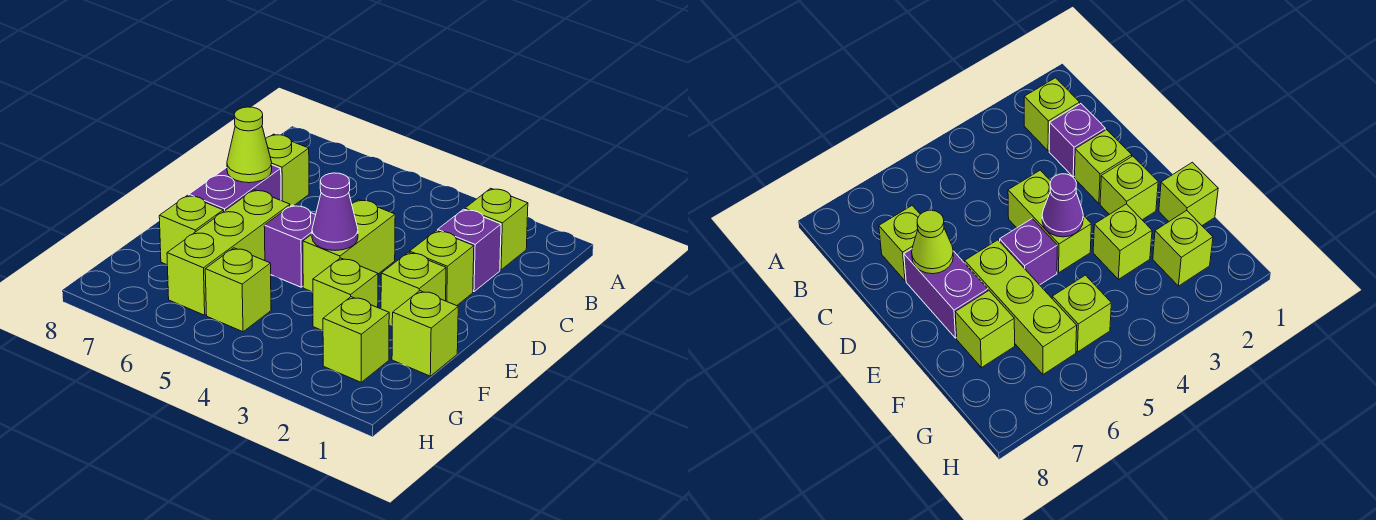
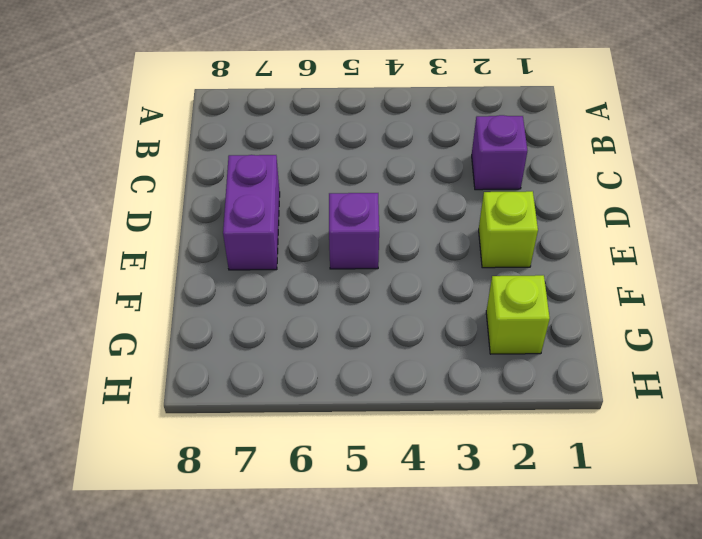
none -> lime brick B2 level 1
none -> lime brick C7 level 1
none -> lime brick D2 level 1

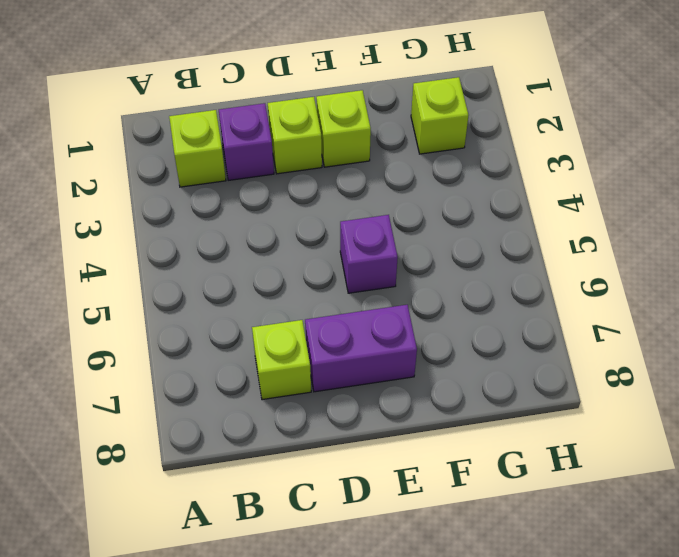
none -> lime brick D4:E4 level 1
none -> lime brick E6:G6 level 1
none -> lime brick F1 level 1

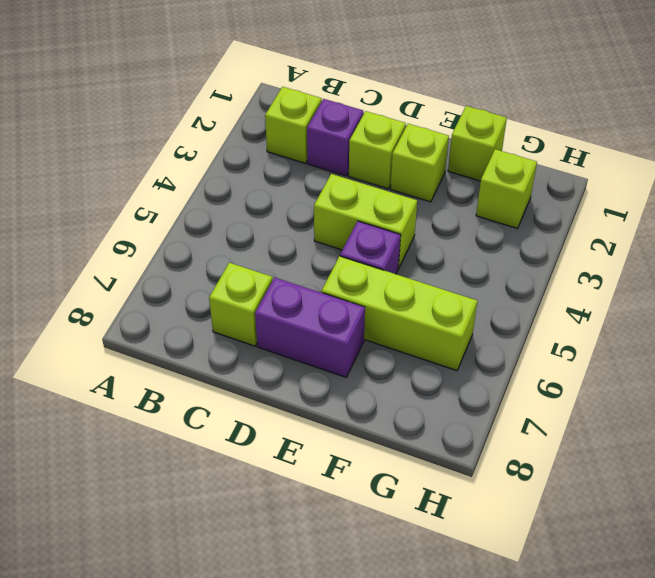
none -> lime brick F3 level 1
none -> lime brick F7 level 1
none -> lime brick G5 level 1

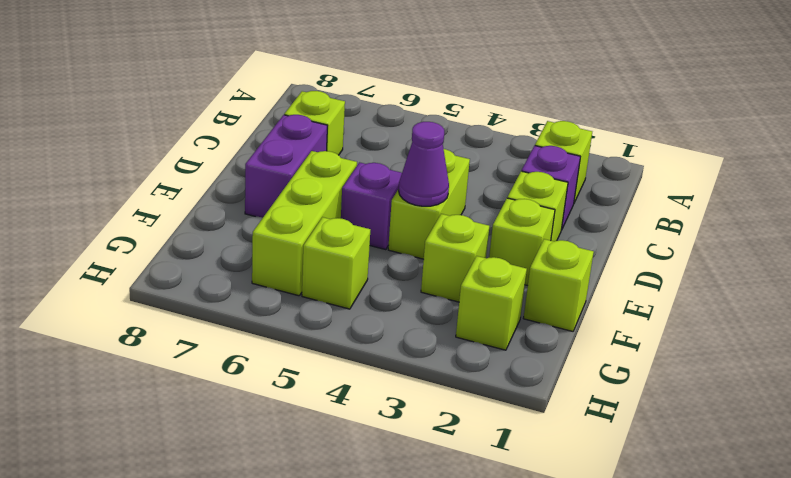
none -> lime brick F7 level 1
none -> lime cone D7 level 2

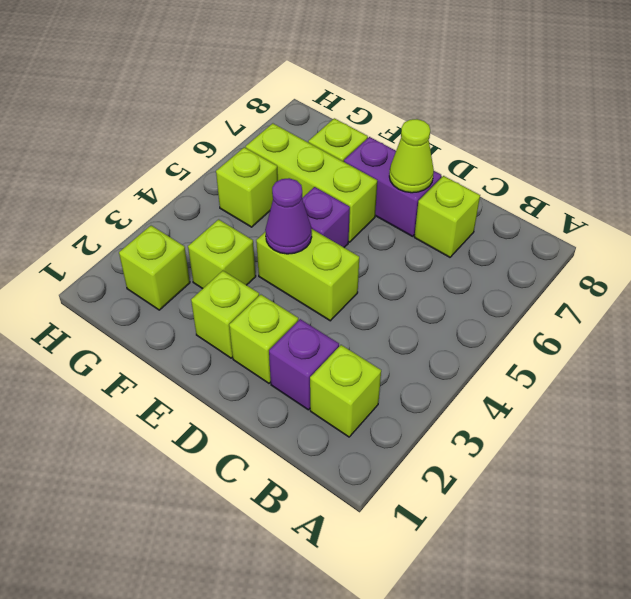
none -> lime brick F1 level 1

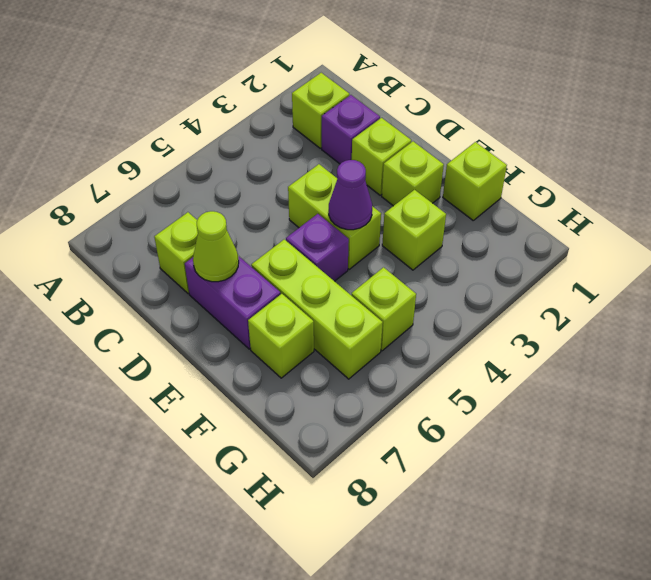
none -> lime brick G2 level 1

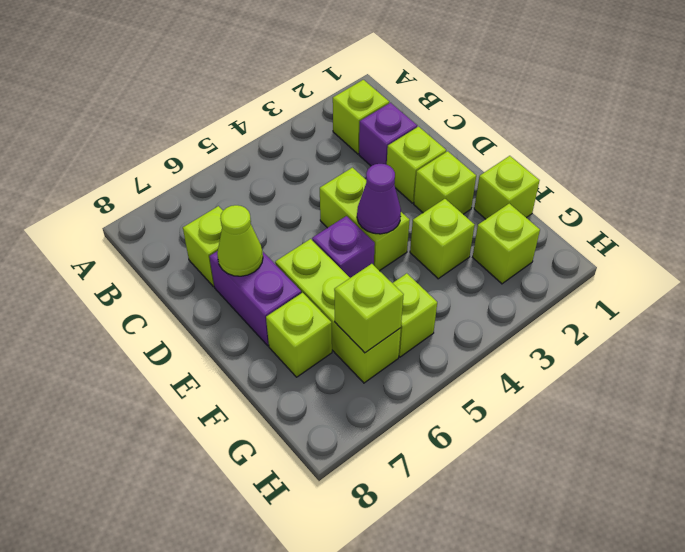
lime brick G6 level 2 -> none

